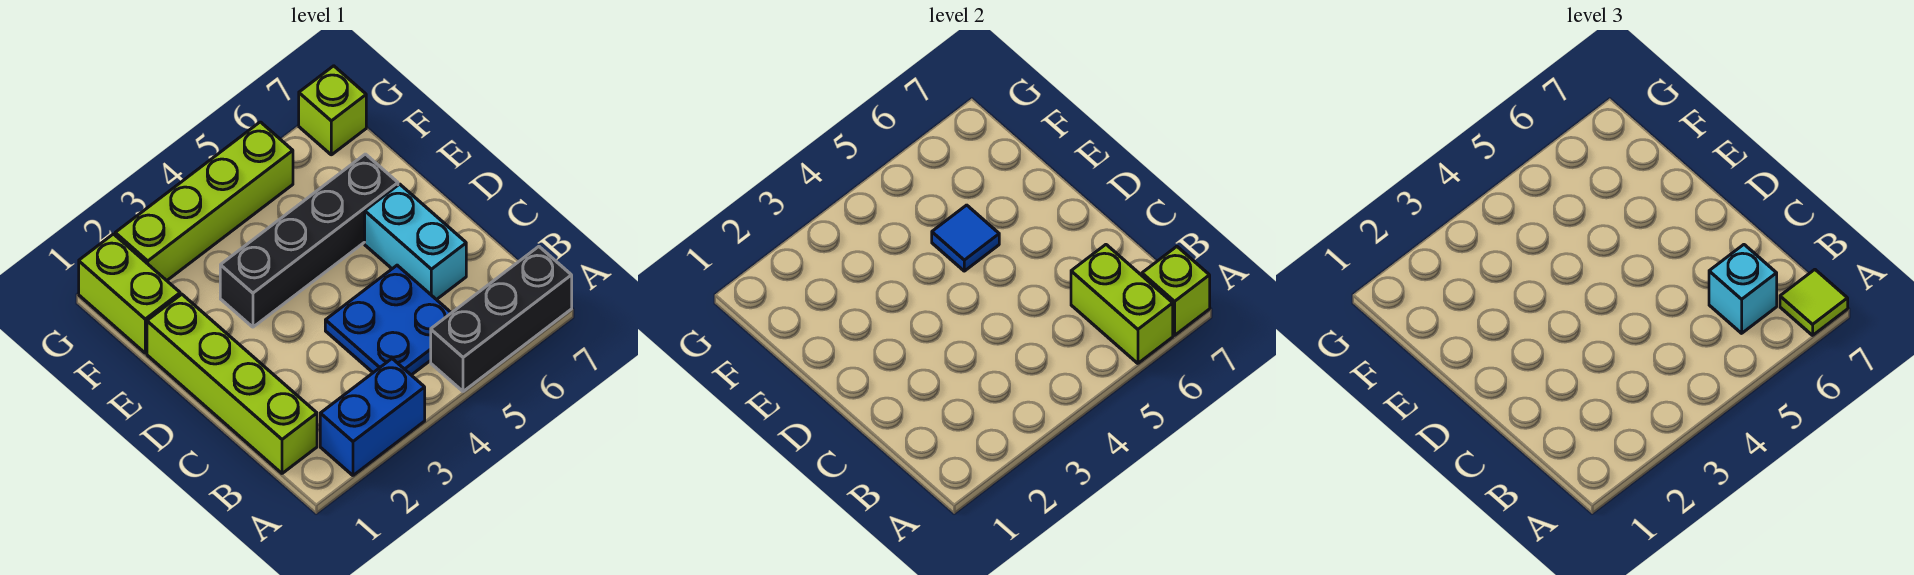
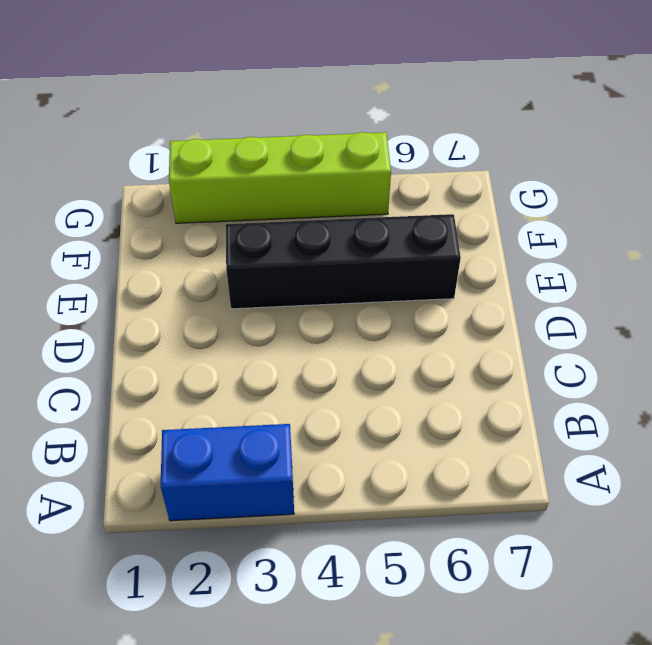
none -> black brick A5:A7 level 1
none -> lime brick B1:E1 level 1
none -> blue plate B4:C5 level 1

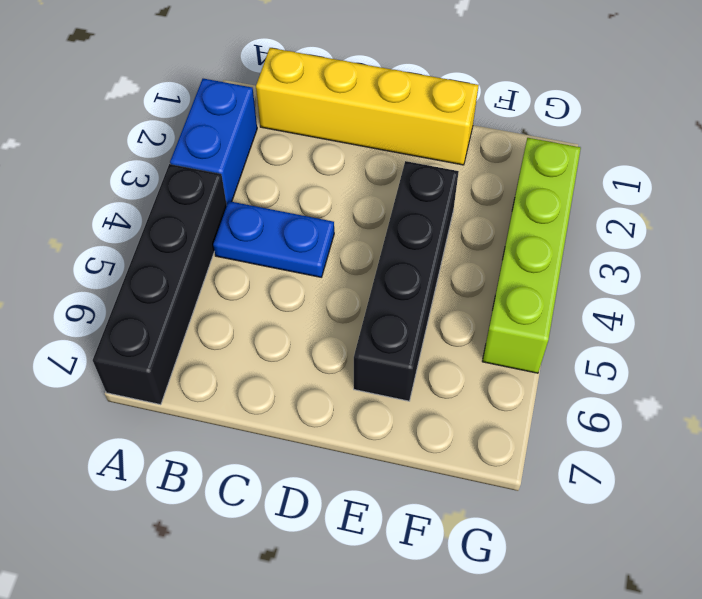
black brick A4:A7 level 1 -> black brick A5:A7 level 1
yellow brick B1:E1 level 1 -> lime brick B1:E1 level 1
blue plate B4:C4 level 1 -> blue plate B4:C5 level 1
none -> cyan brick C6:D6 level 1
none -> lime brick F1:G1 level 1
none -> lime brick G7 level 1

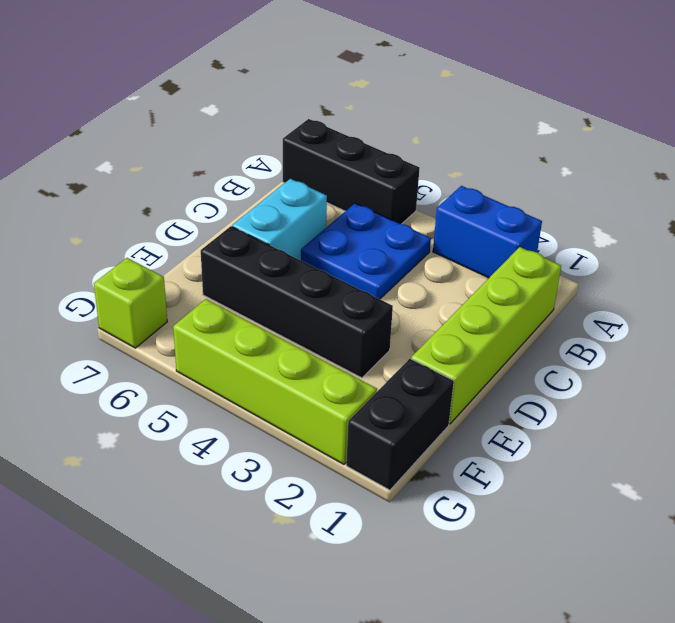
black brick F1:G1 level 1 -> lime brick F1:G1 level 1
none -> lime brick A6:B6 level 2
none -> lime brick A7 level 2
none -> blue tile E5 level 2

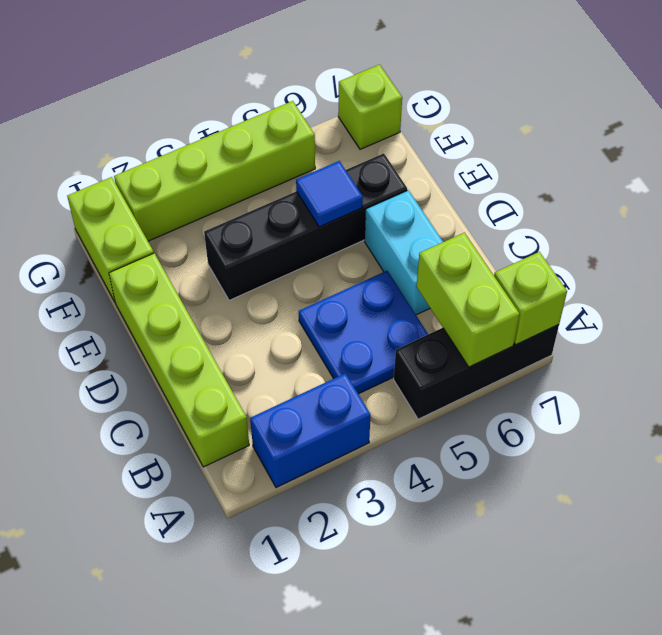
none -> lime tile A7 level 3
none -> cyan brick B6 level 3

